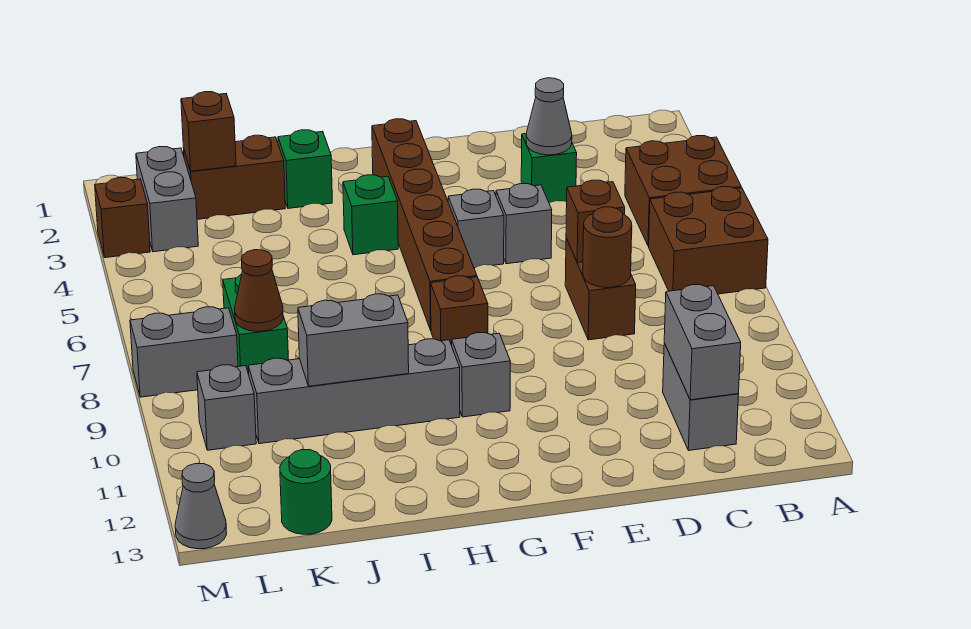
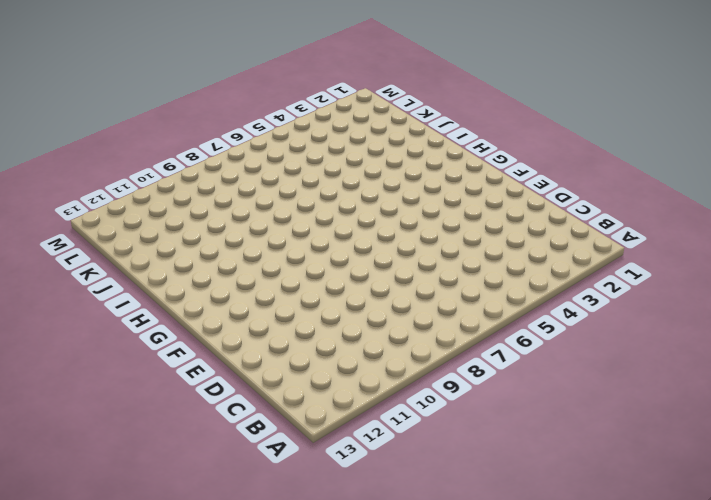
none -> brown brick A4:B5 level 1
none -> brown brick A6:B7 level 1
none -> grey brick C11:C12 level 1

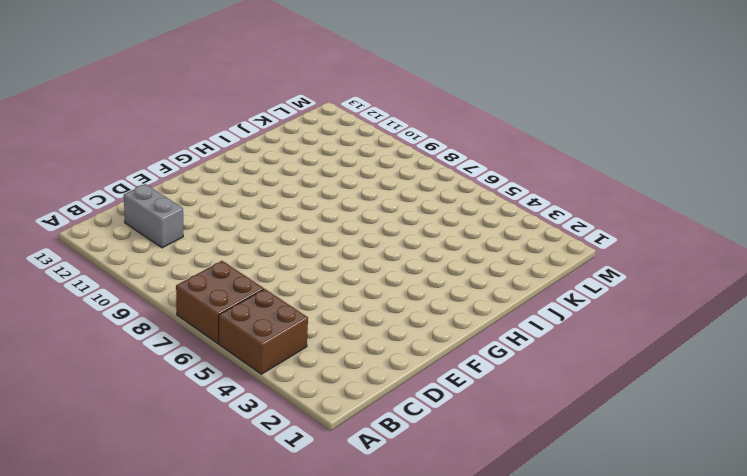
none -> green brick D3 level 1
none -> brown brick D7:D8 level 1
none -> grey brick E5 level 1

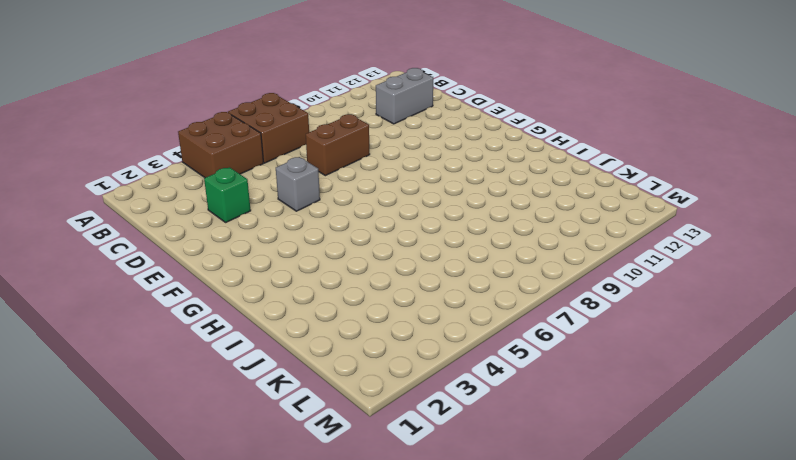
none -> grey brick F5 level 1
none -> brown brick G2:G7 level 1
none -> brown brick G8 level 1

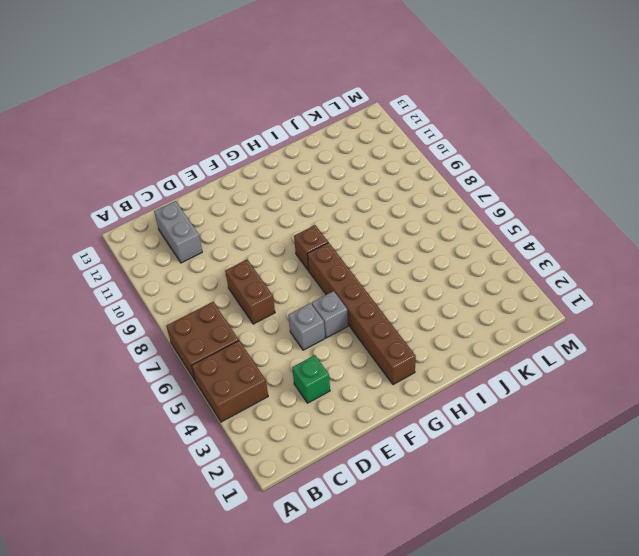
none -> grey brick G10 level 1
none -> green brick H4 level 1
none -> grey brick H10:K10 level 1

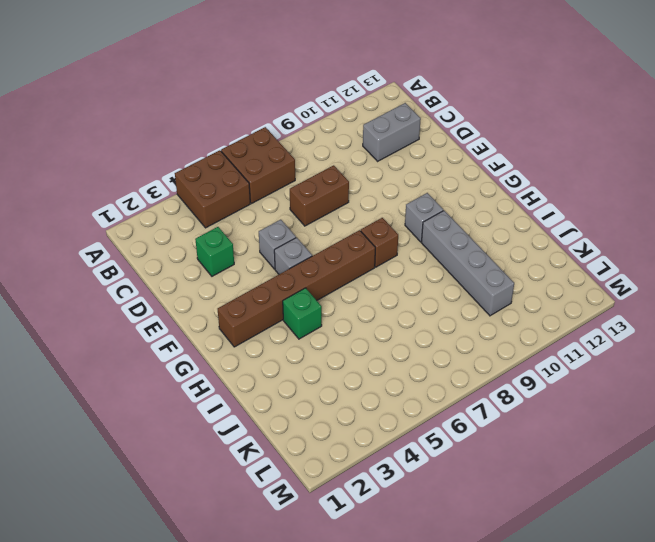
none -> green brick I2 level 1
none -> brown brick J2:K2 level 1
none -> green brick K7:K8 level 1

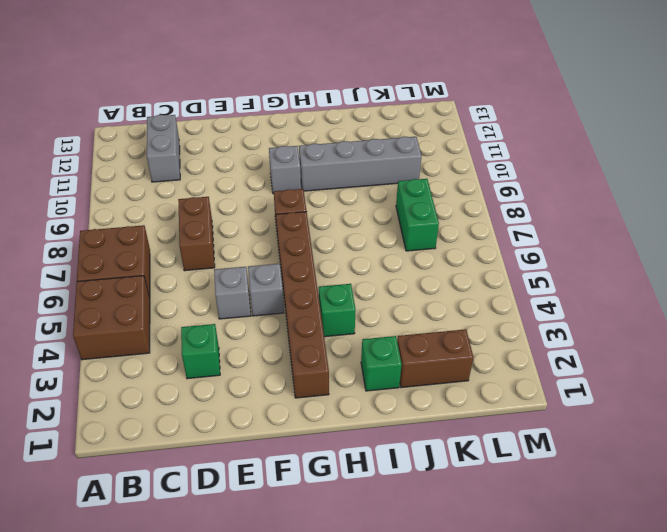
none -> green round brick K13 level 1
none -> grey brick L2:L3 level 1
none -> grey brick L8:M8 level 1

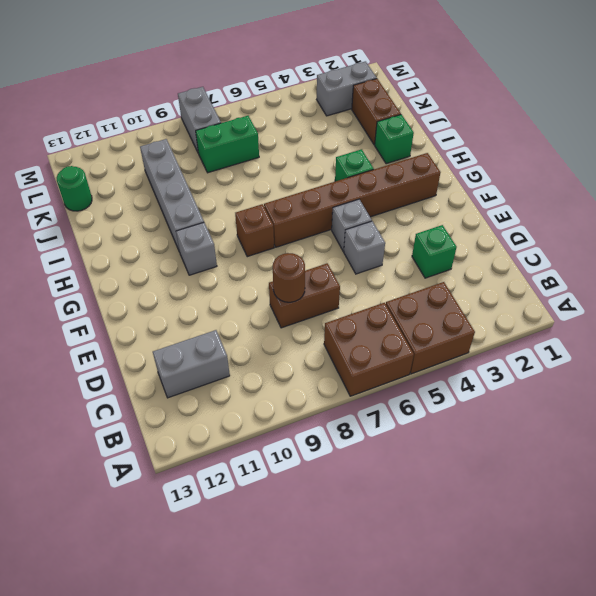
none -> grey brick L10 level 1
none -> brown brick M3 level 1
none -> grey cone M13 level 1

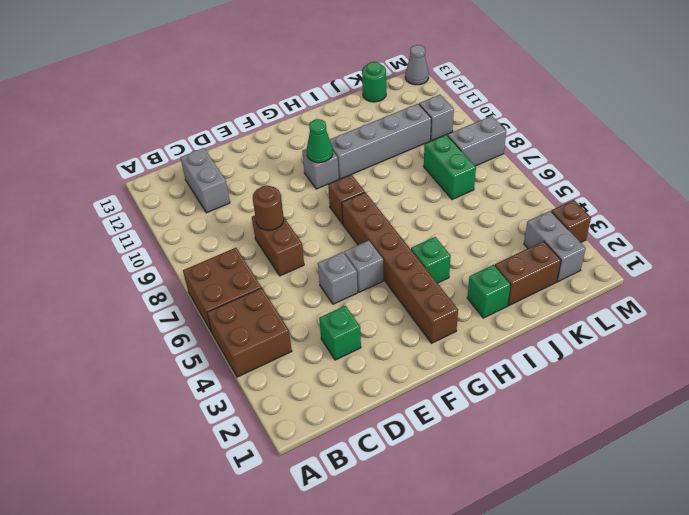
green cone G10 level 2 -> none
none -> grey brick C11:C12 level 2
none -> grey cone D3 level 2
none -> brown brick D7 level 2

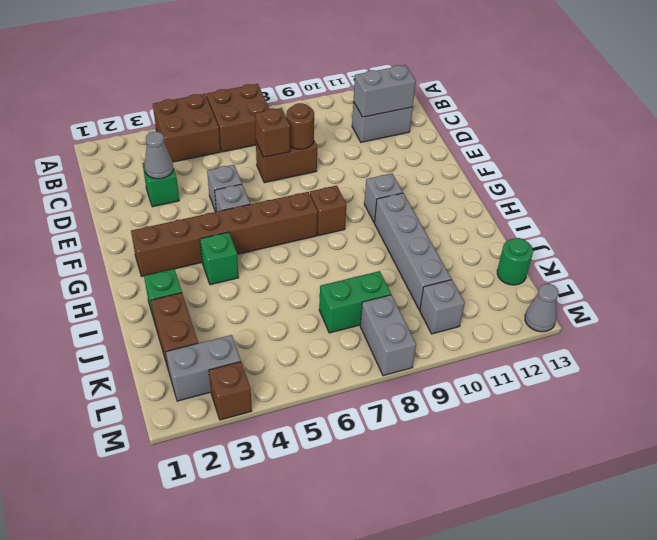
none -> grey brick I10:J10 level 2
none -> brown brick K2 level 2
none -> brown cone K8 level 2

